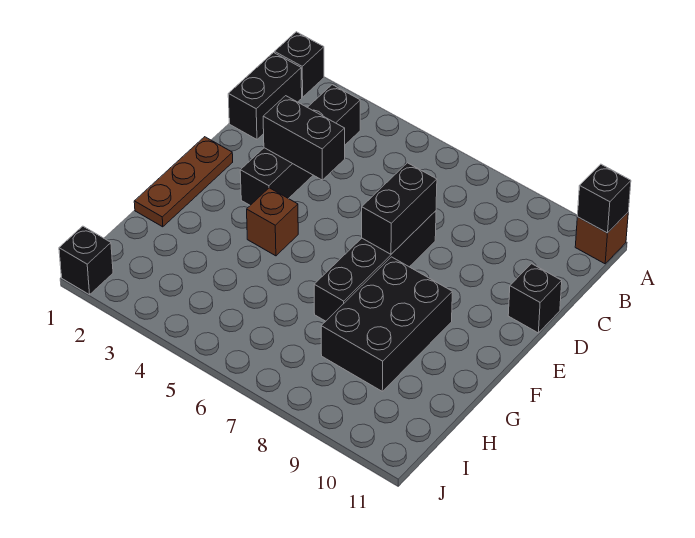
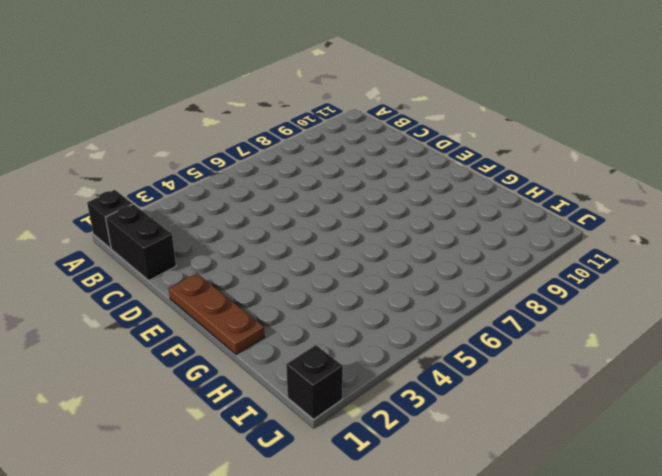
none -> brown brick A11 level 1
none -> black brick B3:E3 level 1
none -> black brick D7:G7 level 1

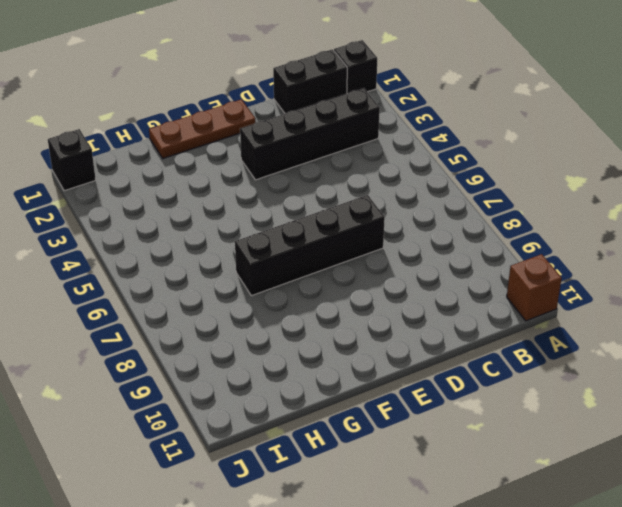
none -> black brick D11 level 1
none -> brown brick F4 level 1
none -> black brick F8:H9 level 1

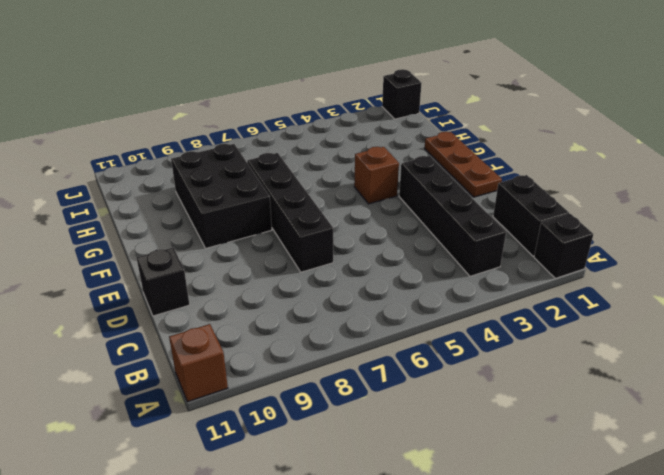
none -> black brick A11 level 2
none -> black brick D3:D4 level 2
none -> black brick D7:E7 level 2

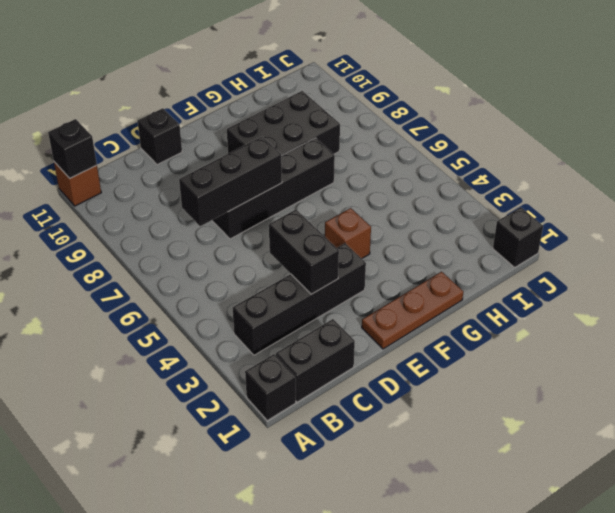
black brick C7:E7 level 2 -> black brick D7:E7 level 2

